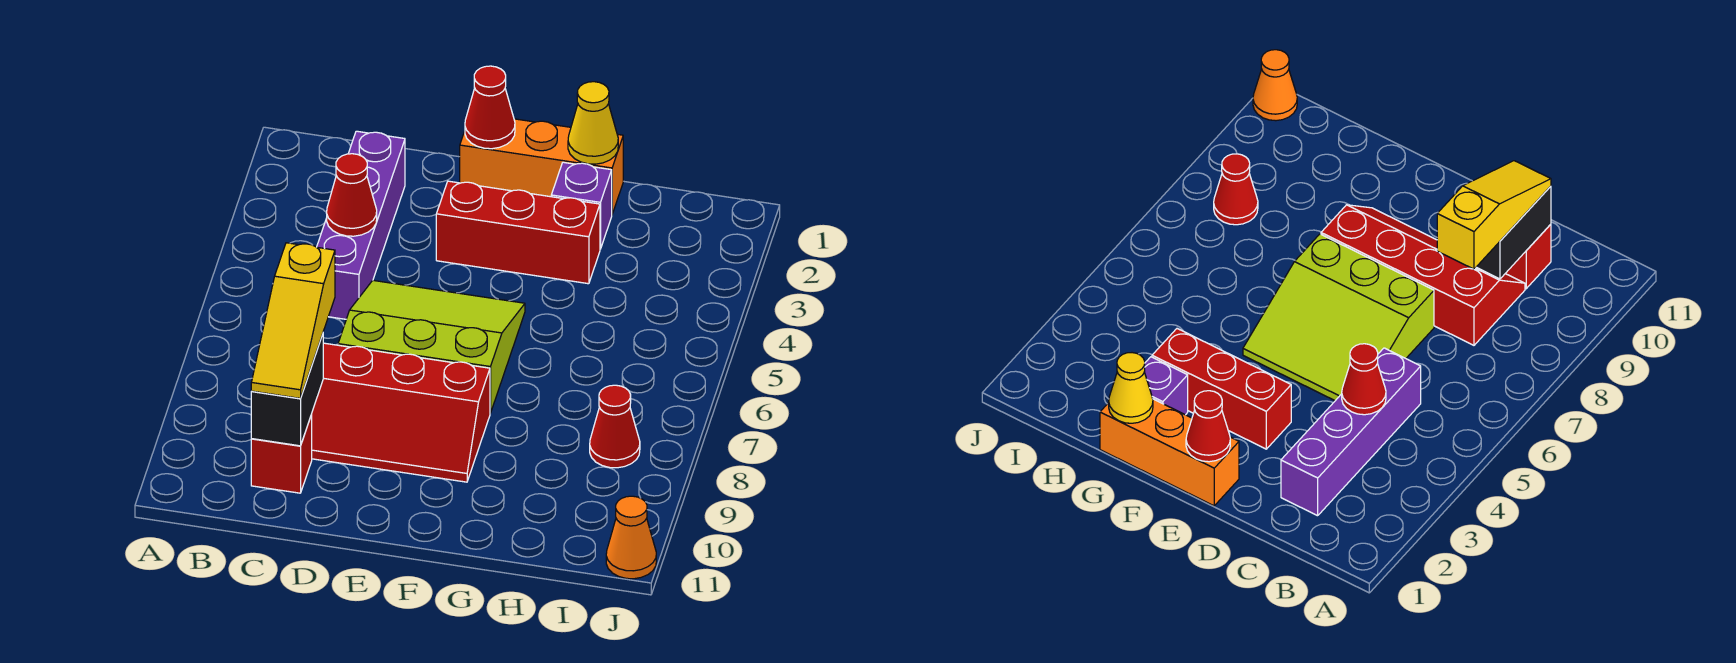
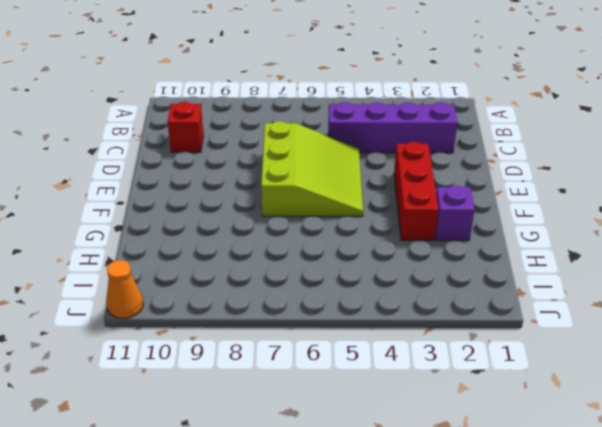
none -> red slope C8:F9 level 1 top 8
none -> orange brick E1:G1 level 1
none -> red cone I8 level 1

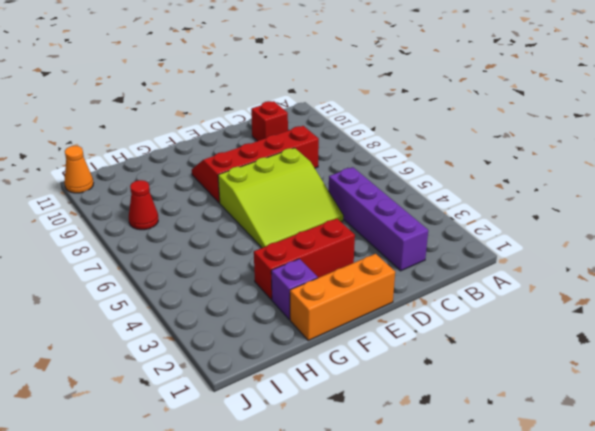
none -> red cone C4 level 2
none -> black brick C9:C10 level 2
none -> red cone E1 level 2

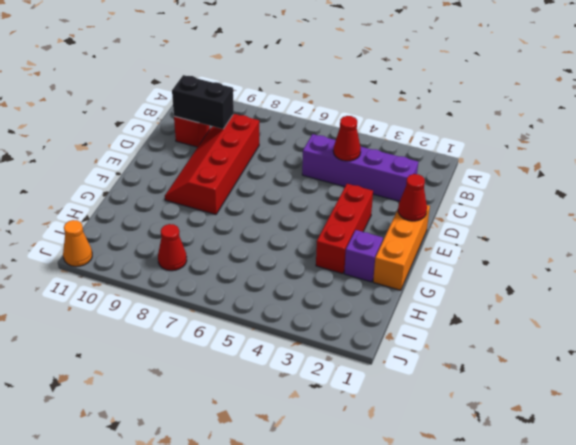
none -> lime slope D5:F7 level 1 top 7
none -> yellow cone G1 level 2
none -> yellow slope C8:C10 level 3 top 8

